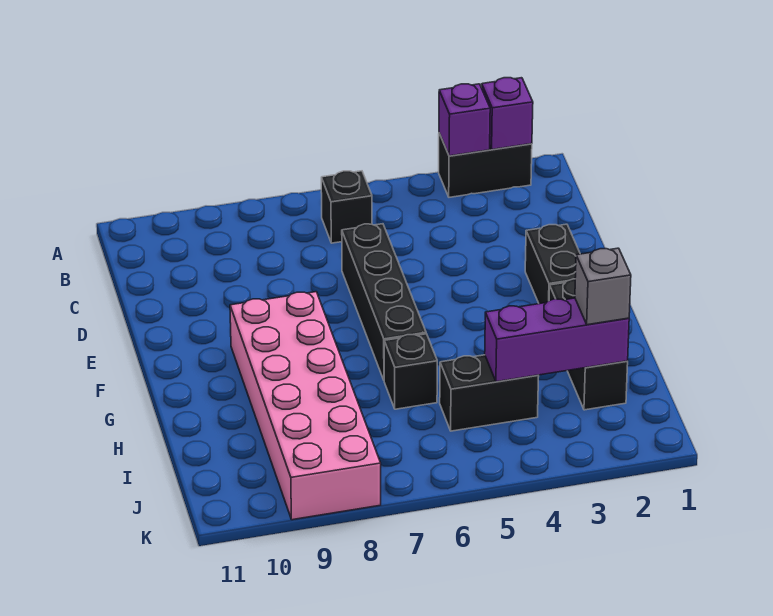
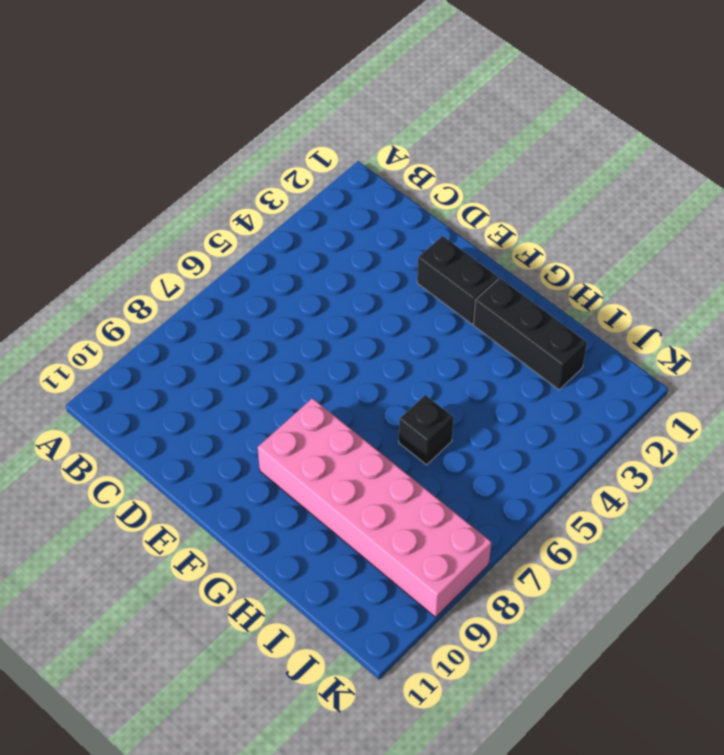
none -> black brick A2:A3 level 1
none -> black brick B6 level 1
none -> black brick D6:G6 level 1

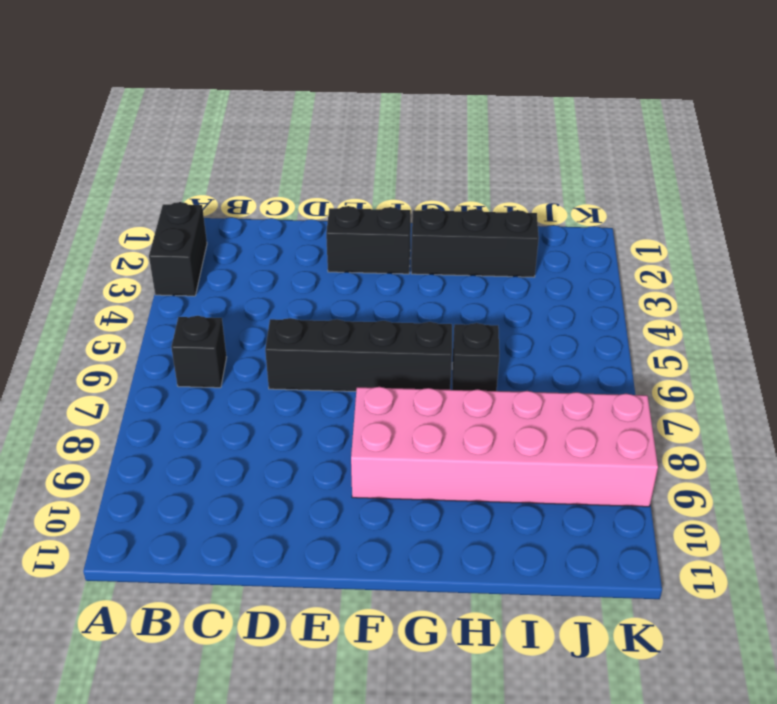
none -> black brick I4:I5 level 1
none -> purple brick A2 level 2
none -> purple brick A3 level 2

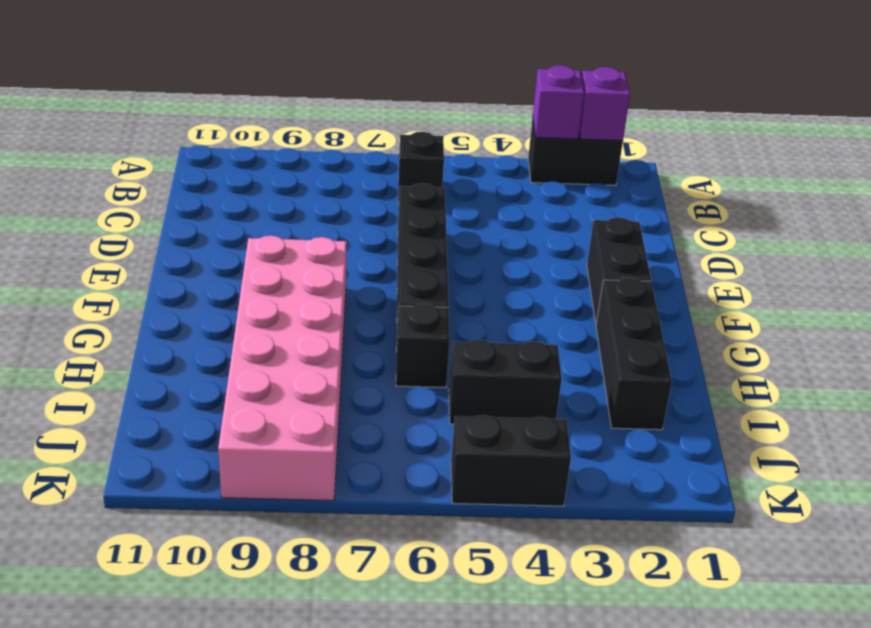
black brick K4:K5 level 1 -> none
none -> purple brick I2:I4 level 2
none -> grey brick I2 level 3

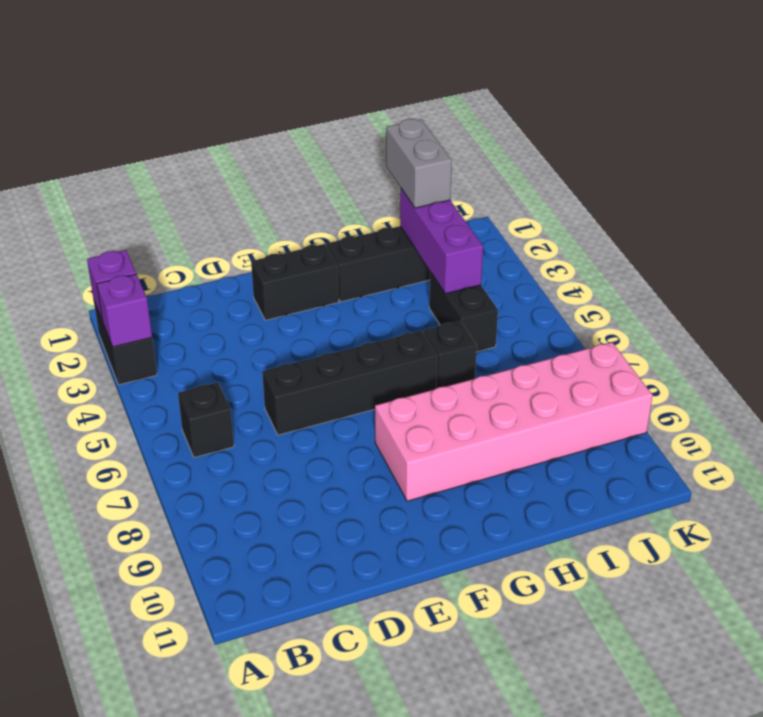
grey brick I1:I2 level 3 -> grey brick I2 level 3

